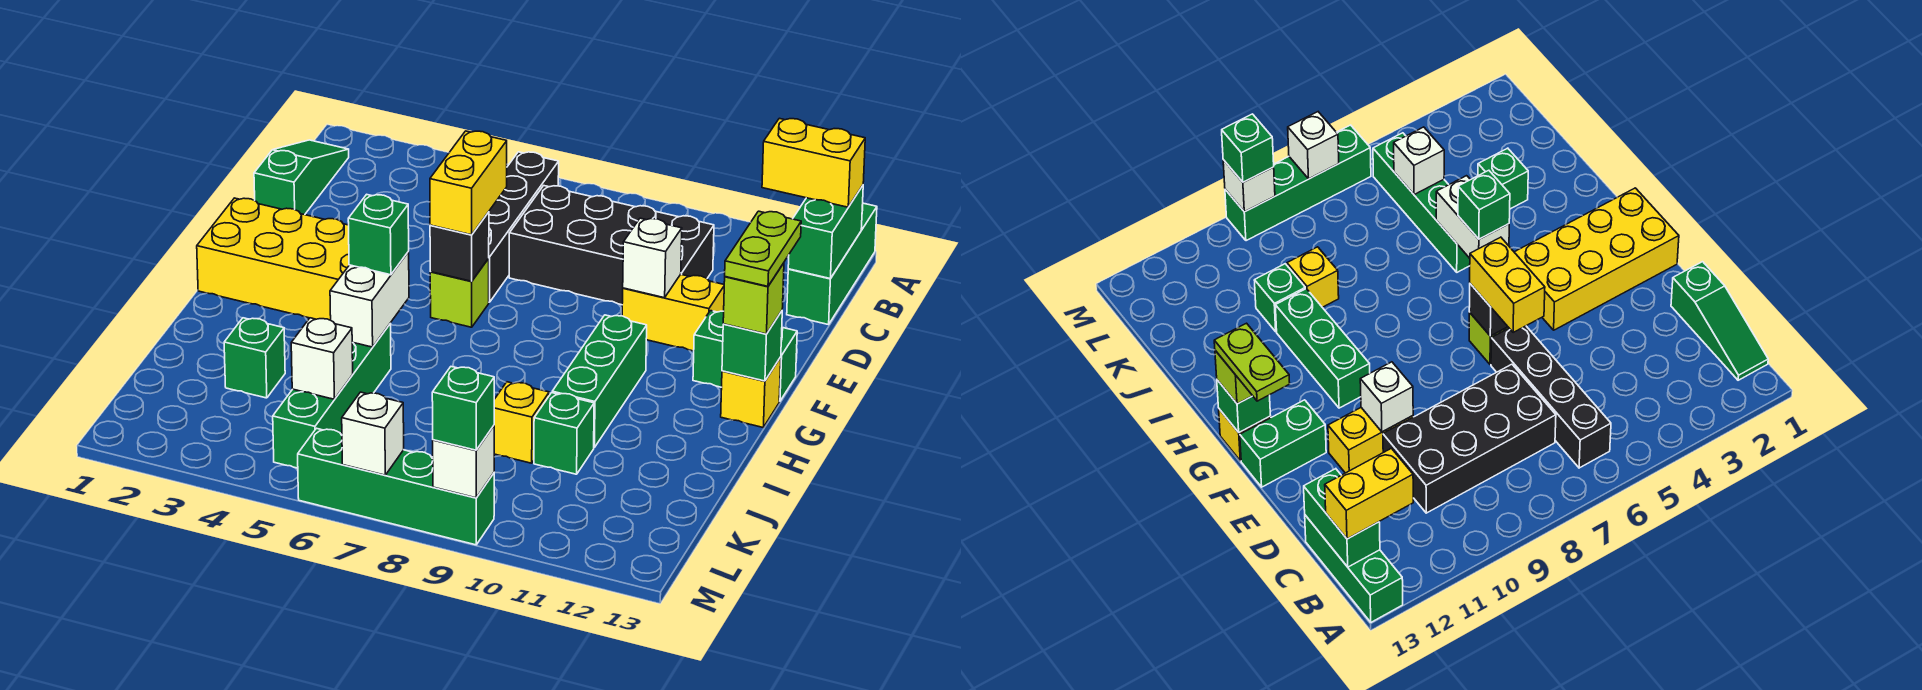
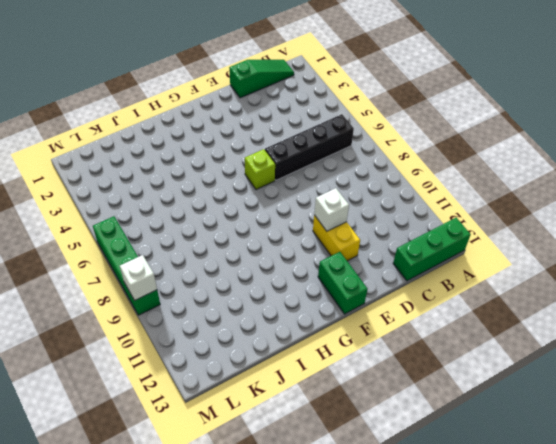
none -> black brick C7:D10 level 1
none -> yellow brick F1:G4 level 1
none -> green brick G10:I10 level 1

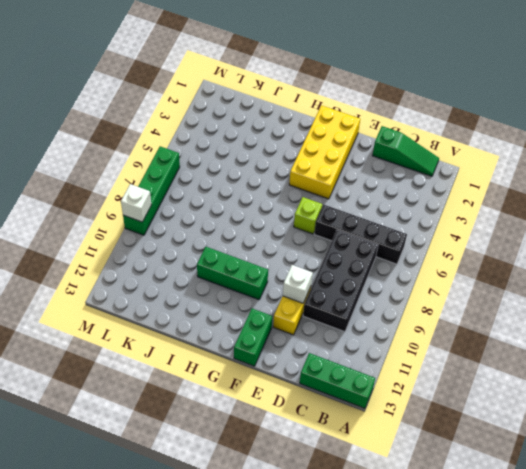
none -> yellow brick G13 level 1
none -> green brick I5:L5 level 1
none -> green brick J3 level 1

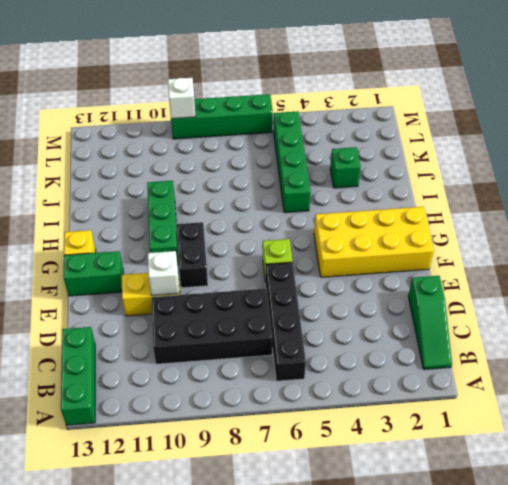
black brick F9:G9 level 1 -> none
none -> yellow brick J9 level 1
none -> green brick J10 level 1
none -> green brick B13:C13 level 2

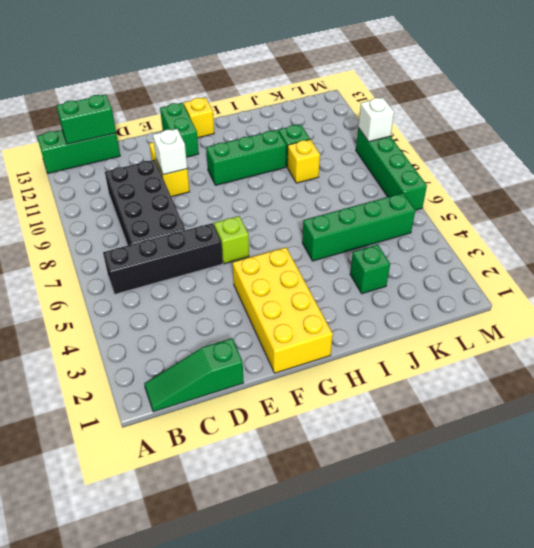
none -> black brick F6 level 2
none -> green brick G13 level 2
none -> white brick H5:I5 level 2

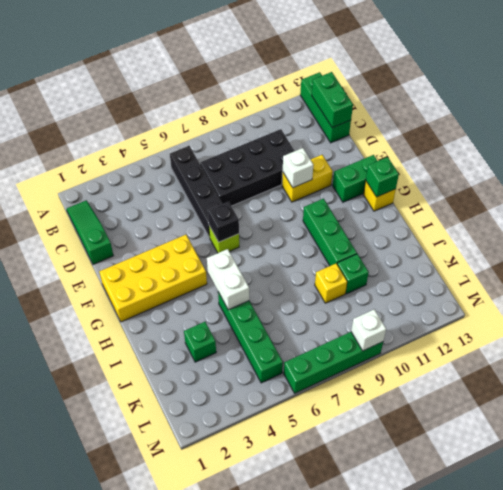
none -> white brick K5 level 2
none -> white brick M7 level 2
none -> yellow brick B12:B13 level 3

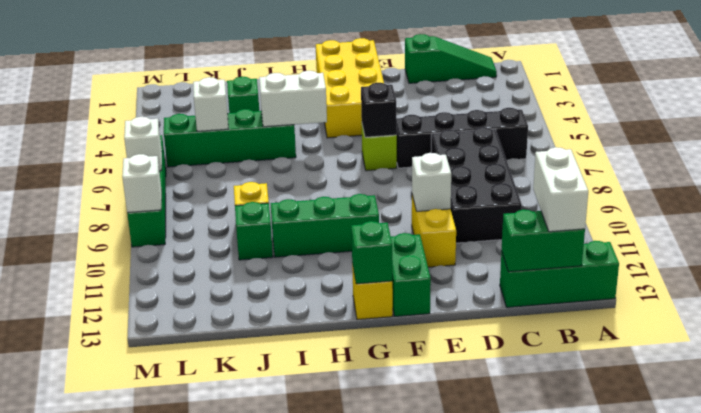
white brick B12:B13 level 3 -> yellow brick B12:B13 level 3
none -> yellow brick E6:F6 level 3
none -> lime brick G13 level 3
none -> green brick H5 level 3

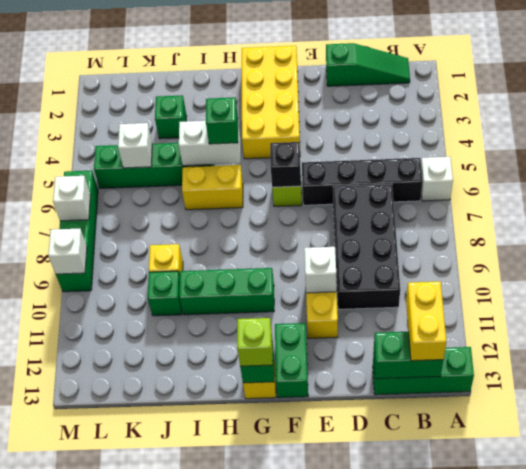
white brick A6 level 1 -> none
yellow brick H6:I6 level 1 -> yellow brick E6:F6 level 3
none -> green brick M9 level 3
none -> lime plate F13:G13 level 4

